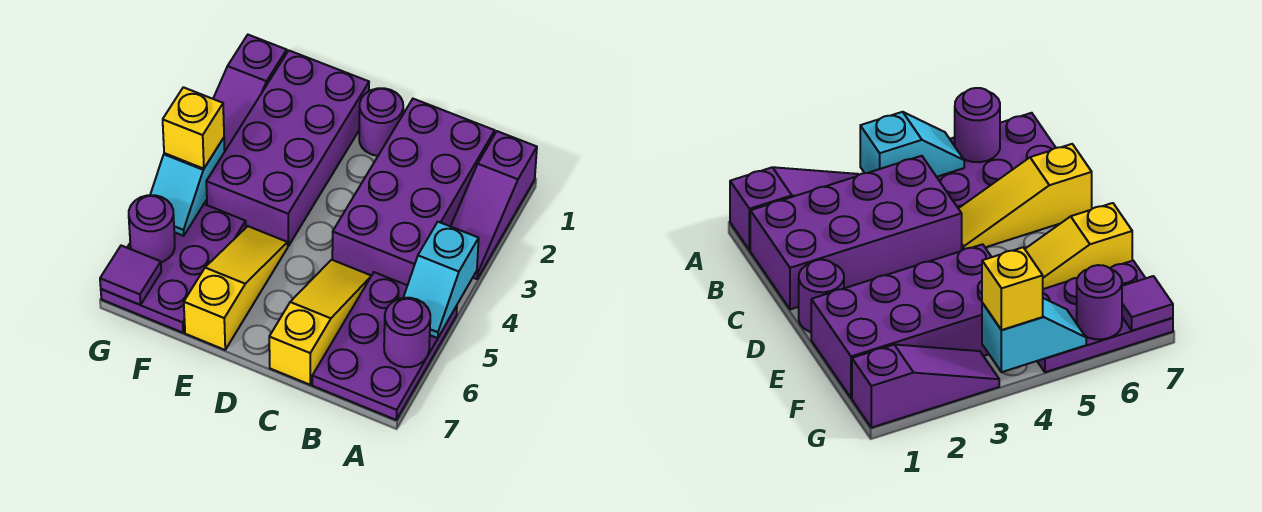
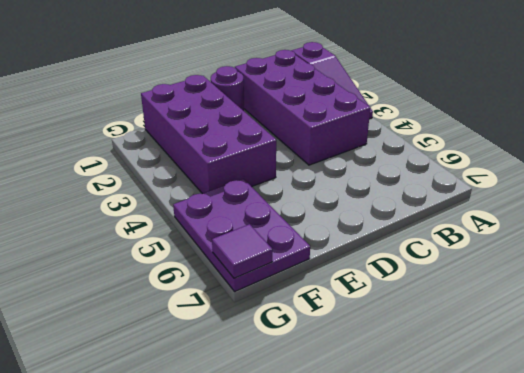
none -> purple plate A5:B7 level 1
none -> yellow slope C5:C7 level 1 top 7
none -> yellow slope E5:E7 level 1 top 7

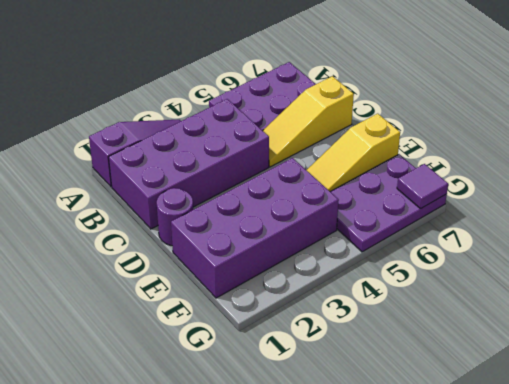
none -> purple slope G1:G3 level 1 top 1
none -> cyan slope A4:A5 level 2 top 4
none -> purple round brick A6 level 2

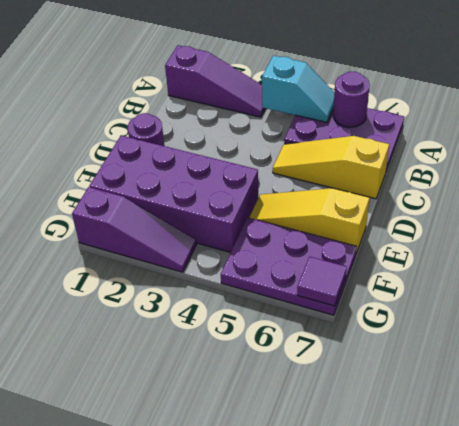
none -> purple brick B1:C4 level 1
none -> cyan slope G4:G5 level 2 top 4
none -> purple round brick G6 level 2

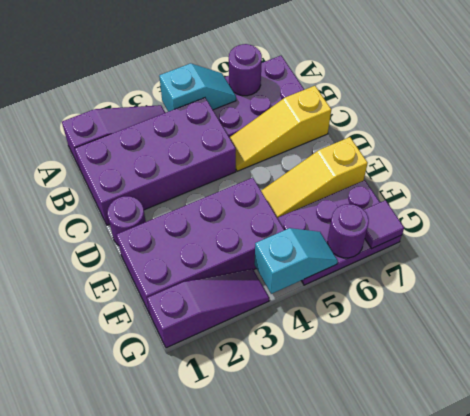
none -> yellow brick G4 level 3

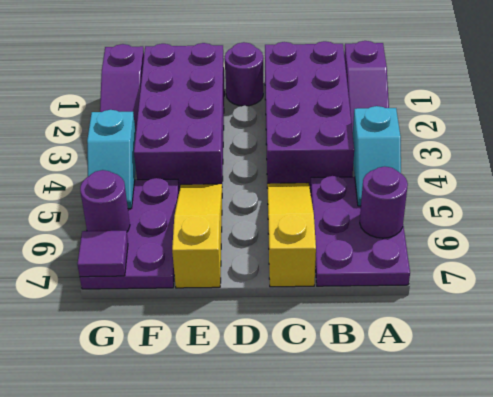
none -> yellow brick G4 level 3

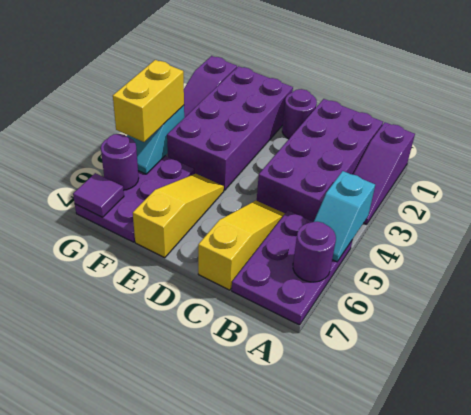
yellow brick G4:G5 level 3 -> yellow brick G4 level 3

